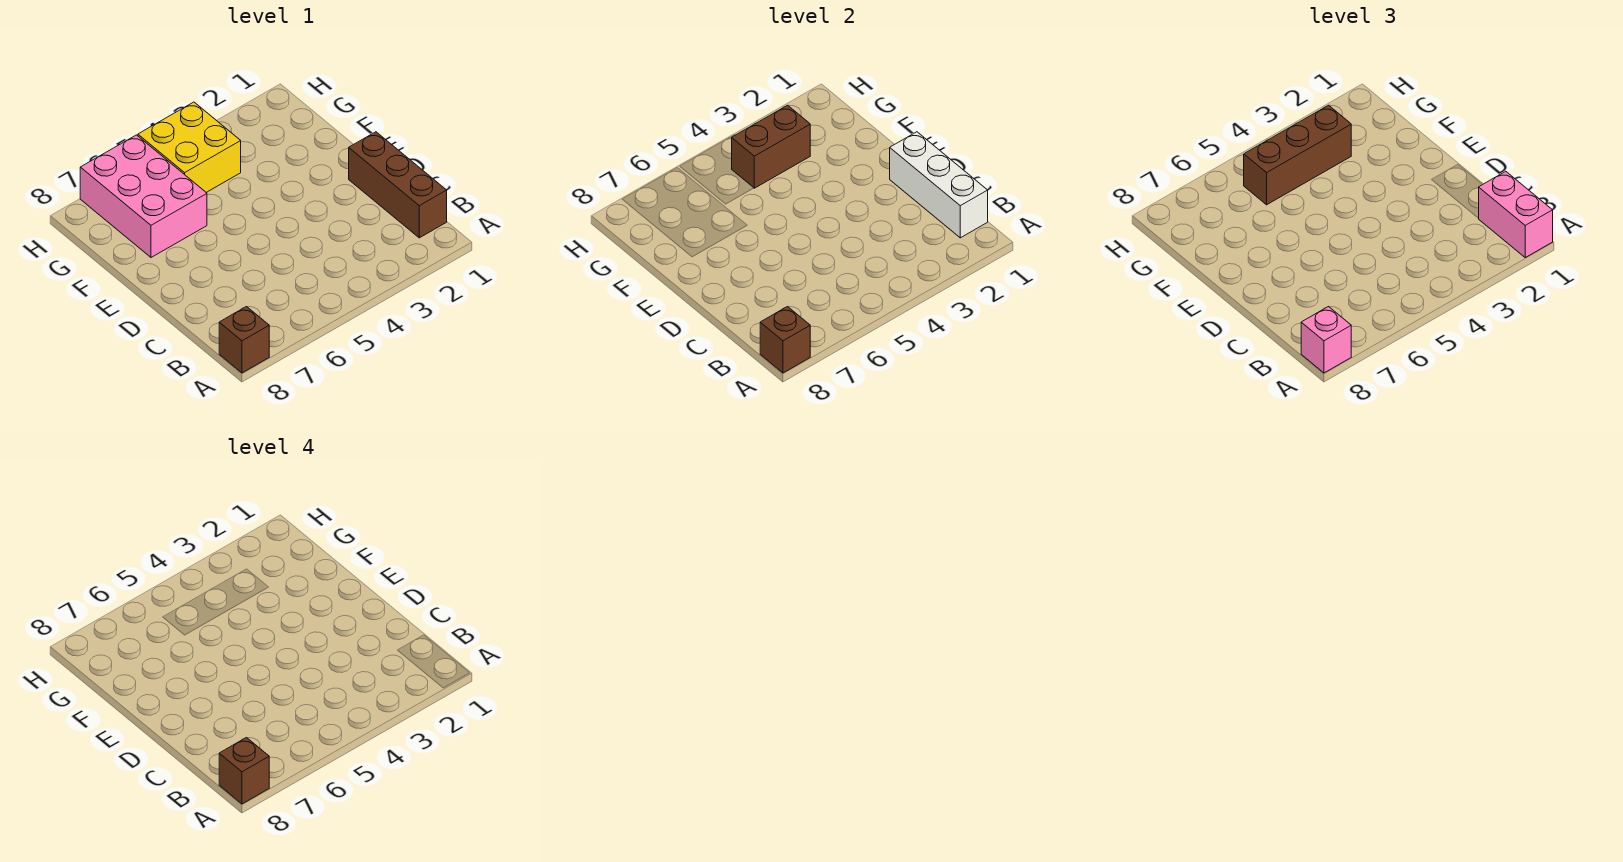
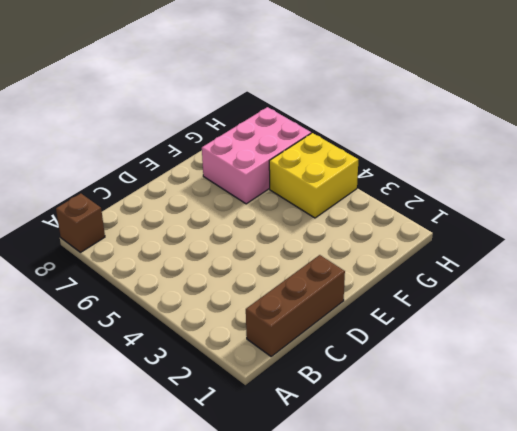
none -> brown brick A8 level 2
none -> white brick B1:D1 level 2

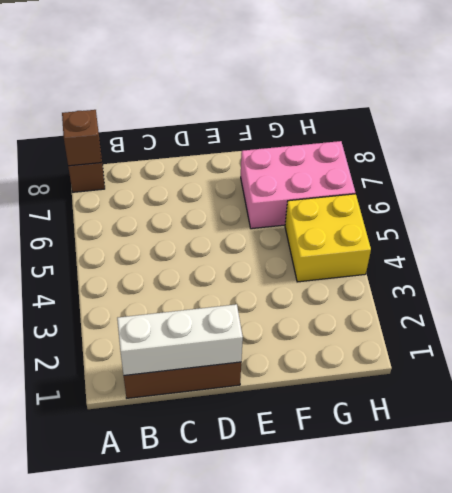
none -> brown brick G3:G4 level 2
none -> pink brick A1:B1 level 3

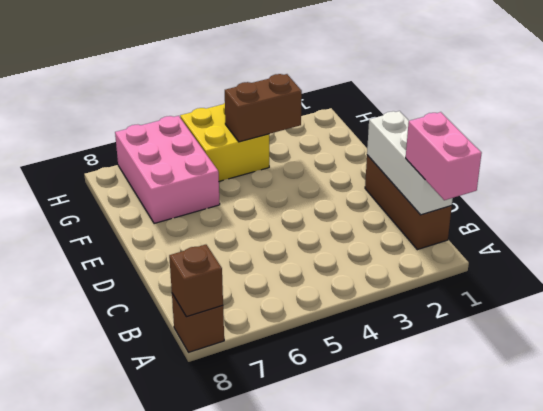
none -> pink brick A8 level 3
none -> brown brick G3:G5 level 3

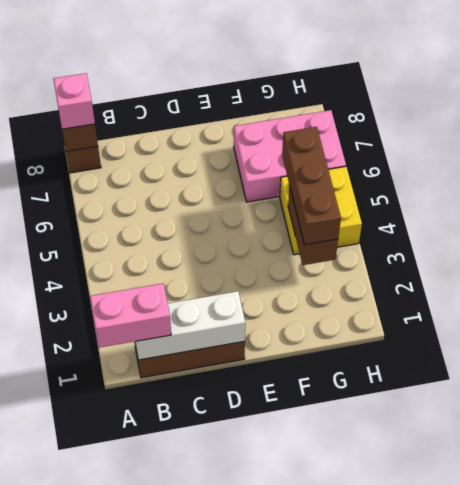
none -> brown brick A8 level 4

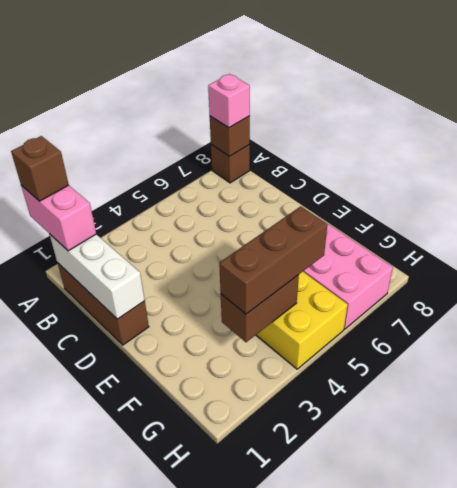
brown brick A1 level 4 -> brown brick A8 level 4

